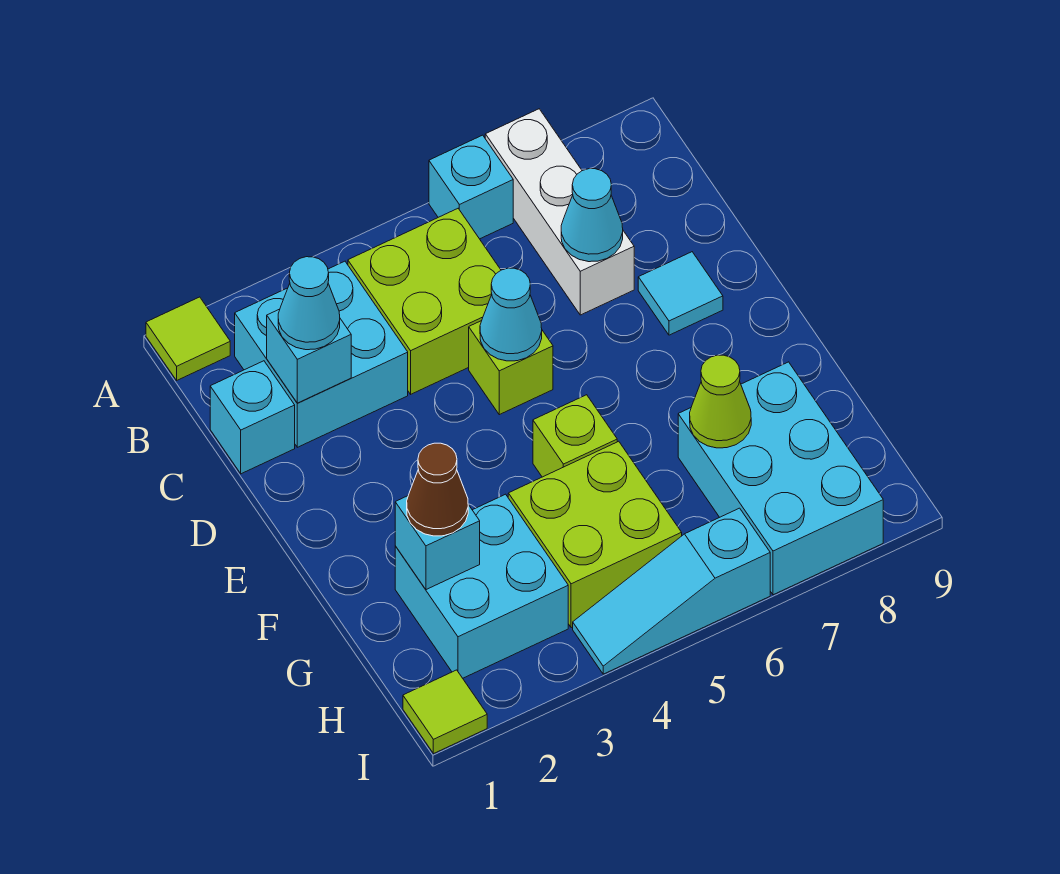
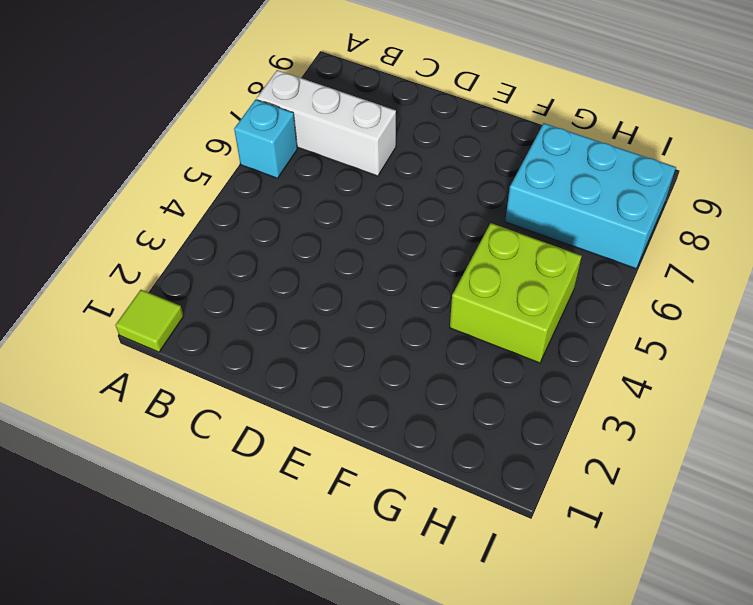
none -> cyan brick B2:C3 level 1
none -> lime brick B4:C5 level 1
none -> cyan brick C1 level 1

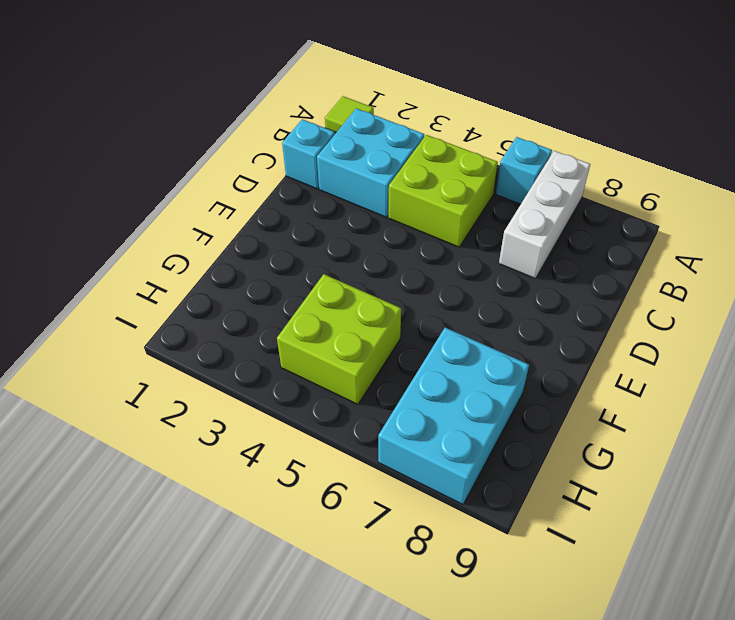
none -> lime brick D5 level 1
none -> cyan tile D8 level 1
none -> lime brick F5 level 1

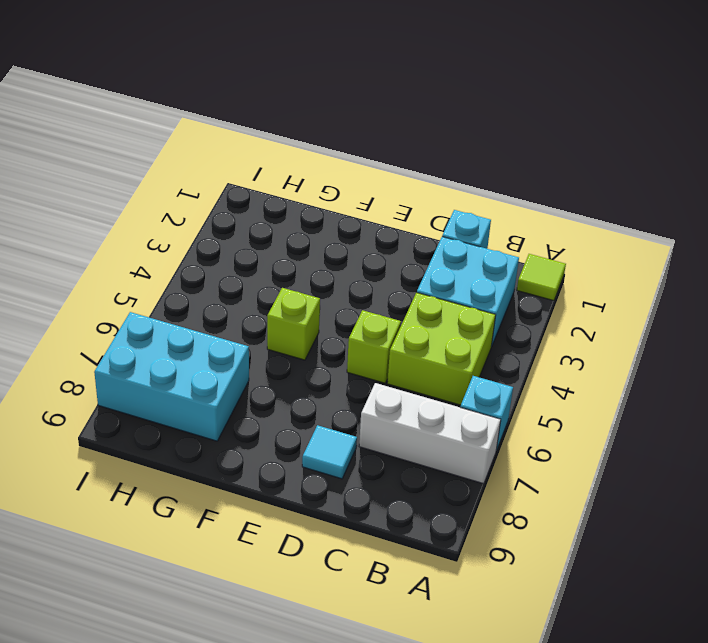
none -> cyan brick G2:H3 level 1
none -> lime brick G4:H5 level 1
none -> lime tile I1 level 1

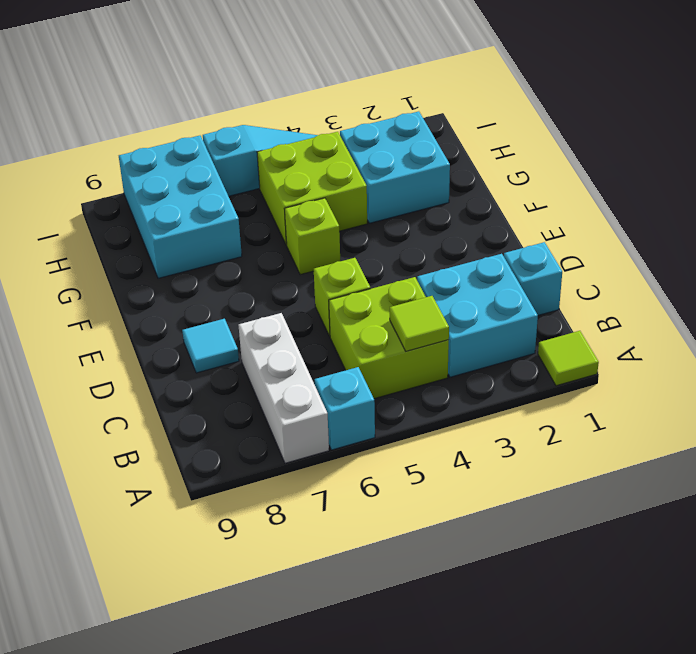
lime tile B4 level 2 -> lime tile I1 level 1
none -> cyan brick C2 level 2
none -> cyan cone C7 level 2
none -> cyan cone D5 level 2

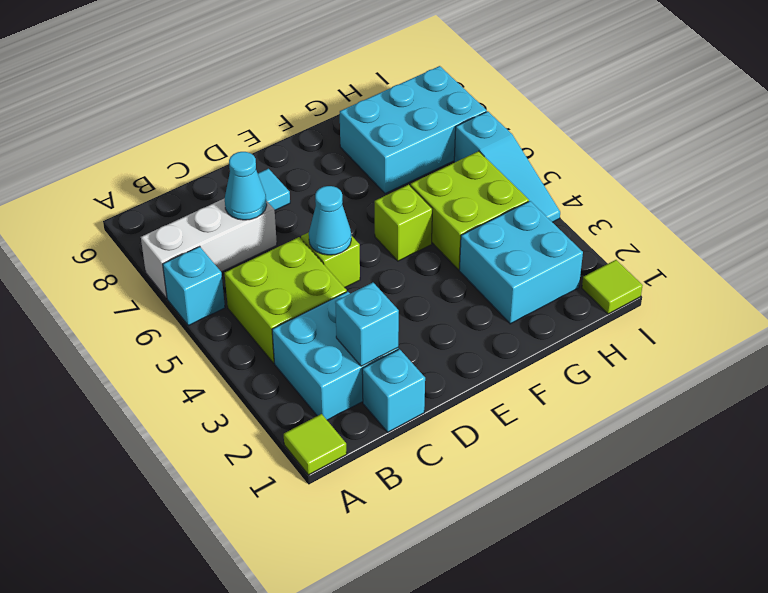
none -> cyan brick G2 level 2
none -> lime cone G7 level 2
none -> cyan cone C2 level 3

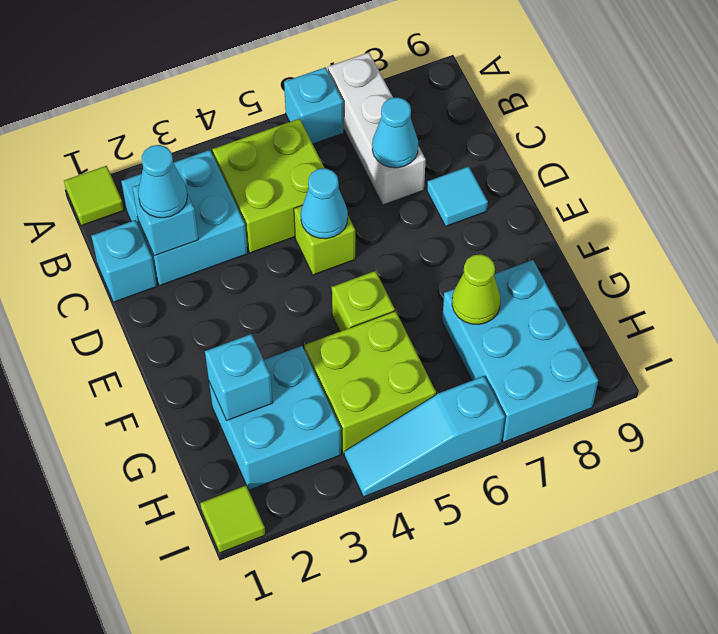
none -> brown cone G2 level 3

